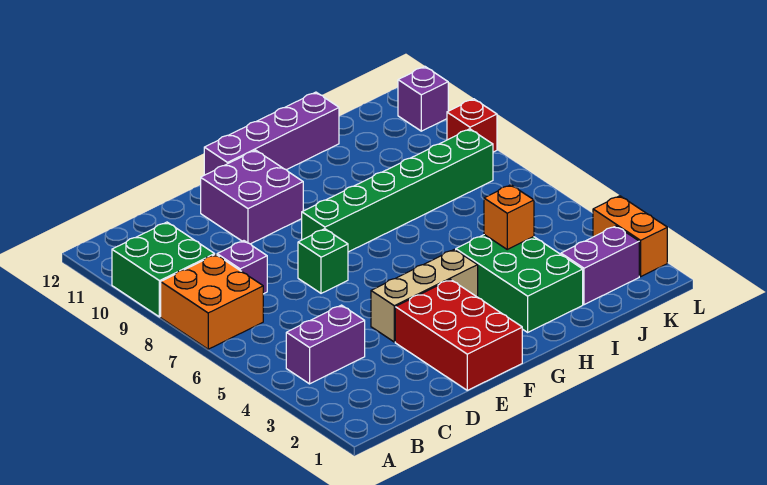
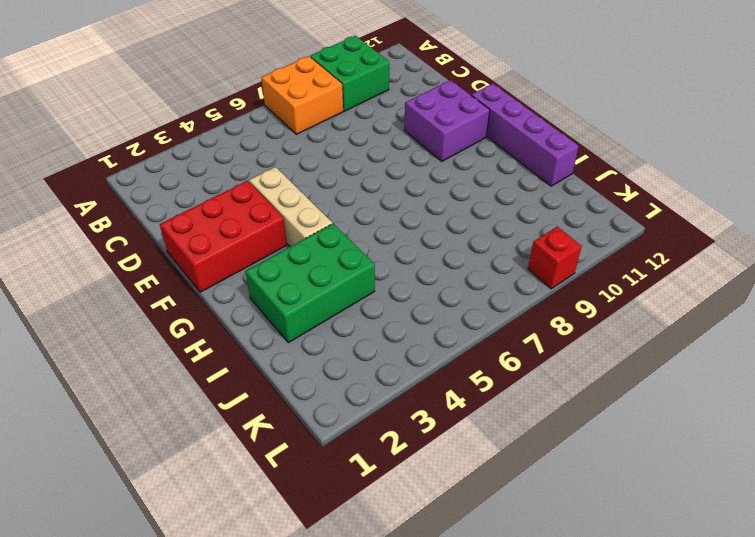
none -> purple brick B4:C4 level 1
none -> purple brick C8 level 1
none -> green brick E7 level 1

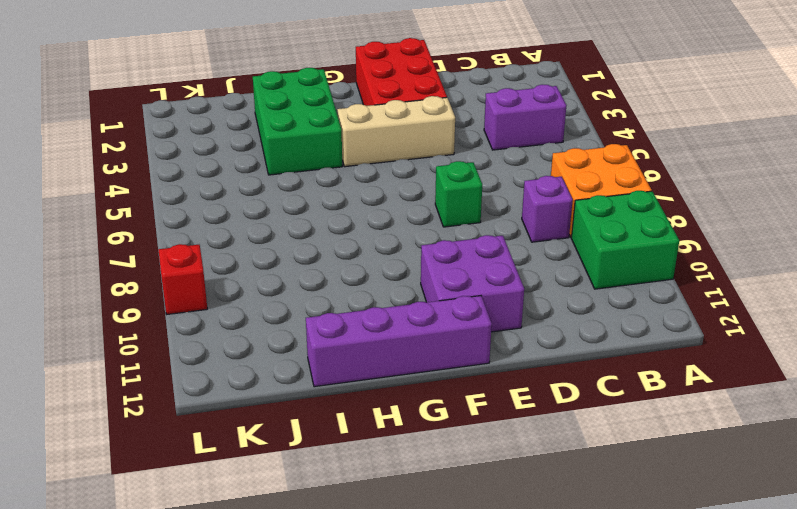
none -> green brick F8:K8 level 1
none -> purple brick J2:K2 level 1
none -> orange brick L2:L3 level 1

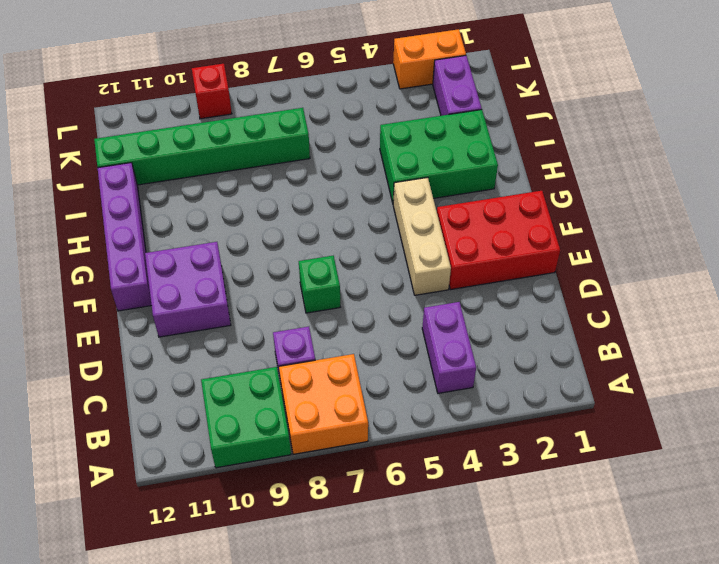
green brick J7:J12 level 1 -> green brick F8:K8 level 1
none -> purple brick L11 level 1
none -> orange brick I4 level 2

